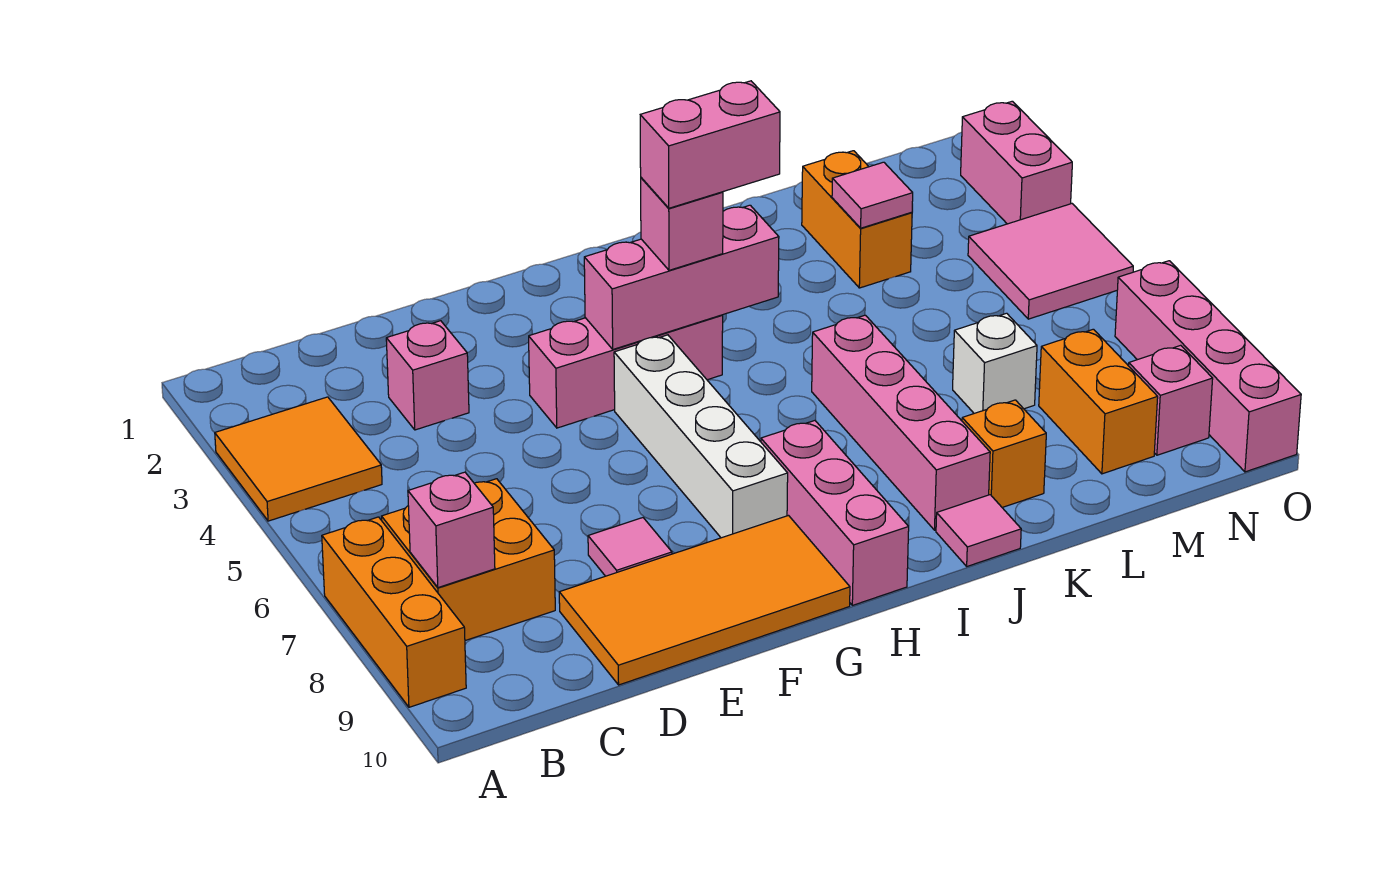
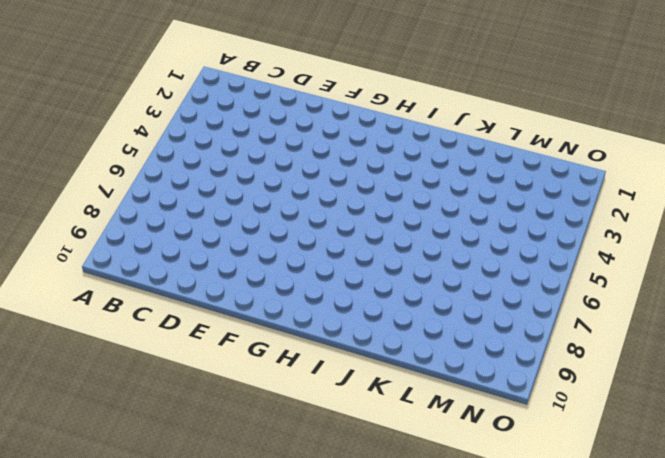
none -> orange tile A3:B4 level 1
none -> orange brick A7:A9 level 1
none -> orange brick B7:C8 level 1

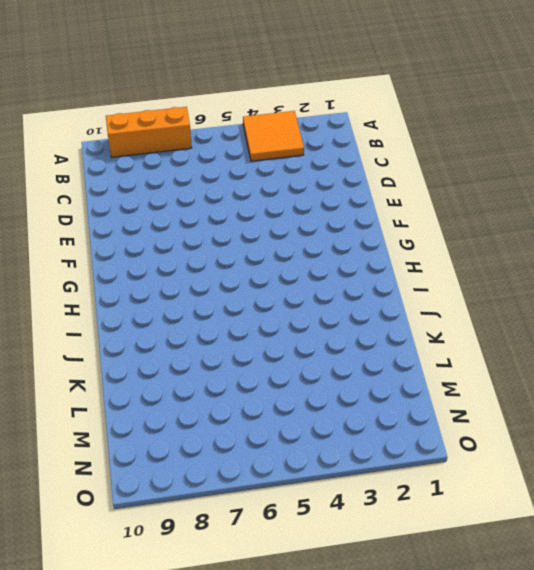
none -> orange brick B7:C8 level 1
none -> pink brick D3 level 1
none -> orange tile D9:G10 level 1

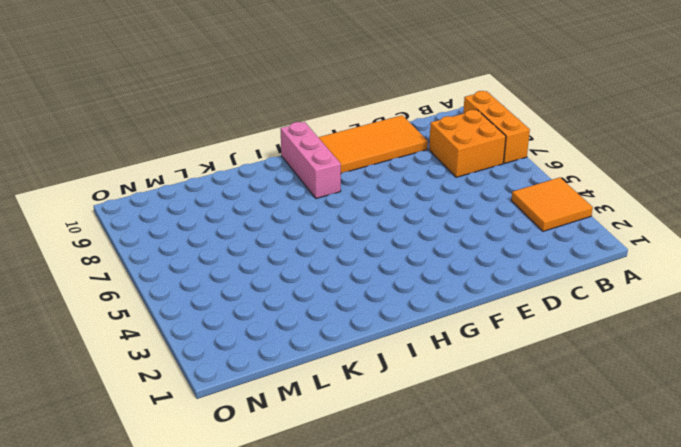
none -> pink brick D3 level 1
none -> pink tile E8 level 1
none -> pink brick F4:H4 level 1

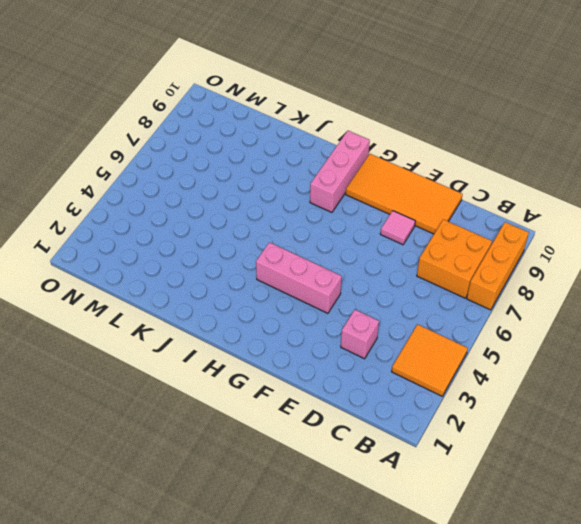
none -> white brick G5:G8 level 1
none -> pink brick J6:J9 level 1
none -> pink tile J10 level 1

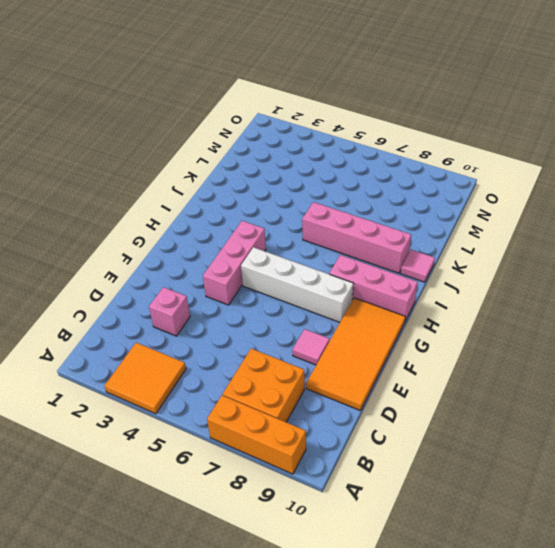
none -> orange brick K9 level 1
none -> orange brick L2:L3 level 1
none -> white brick L7 level 1

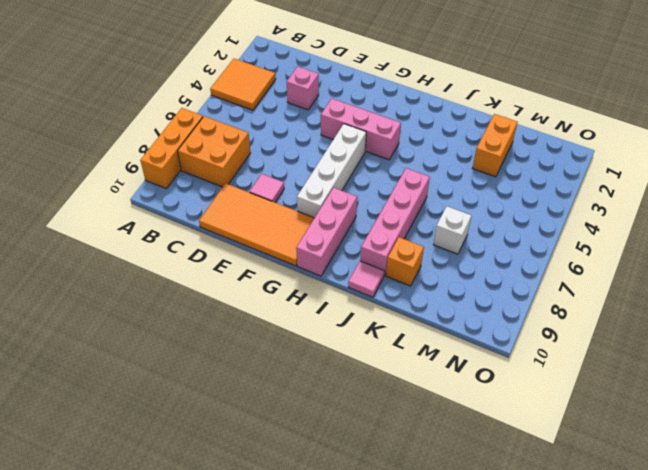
none -> orange brick M8:M9 level 1
none -> pink tile N4:O5 level 1
none -> pink brick N9 level 1

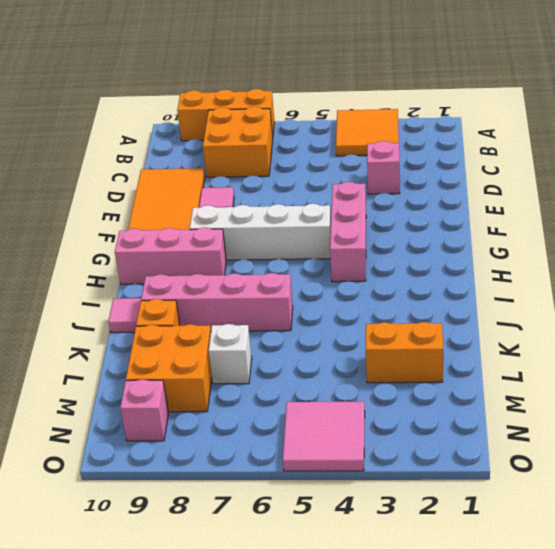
orange brick L8:M9 level 1 -> orange brick M8:M9 level 1
none -> pink brick O2:O3 level 1
none -> pink brick O7:O10 level 1
none -> pink brick B8 level 2

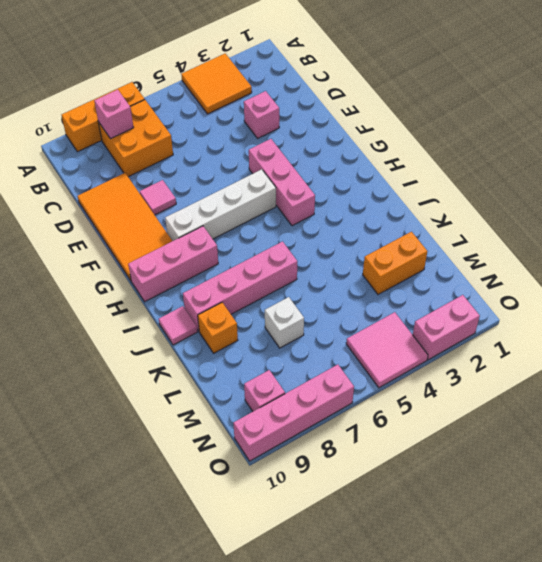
none -> orange brick M8:M9 level 1
none -> pink brick G4:I4 level 2
none -> pink tile L3 level 2

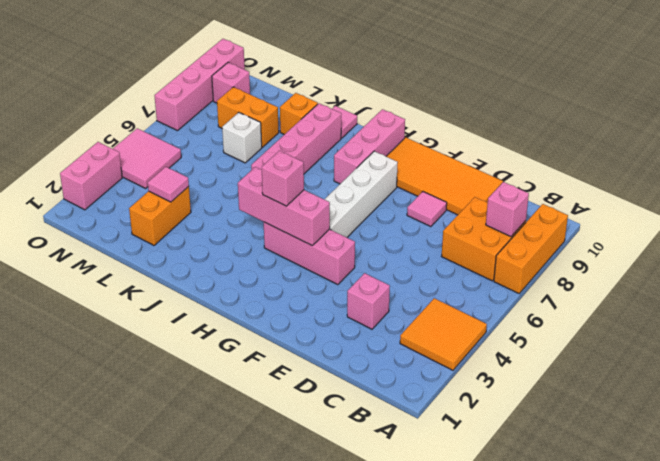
orange brick L8:M8 level 1 -> orange brick M8:M9 level 1
none -> pink brick H4:I4 level 4

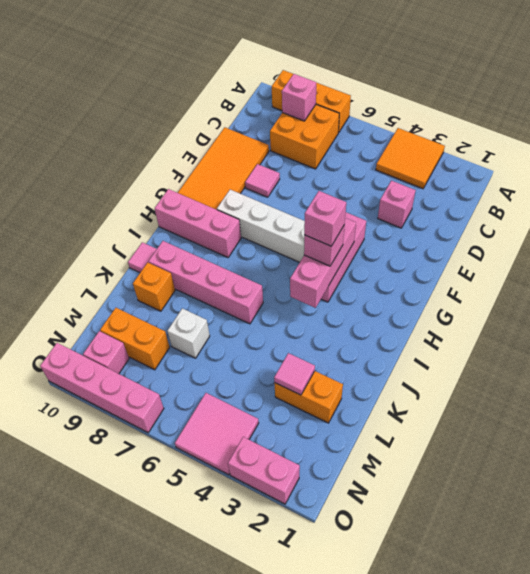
pink brick H4 level 4 -> pink brick H4:I4 level 4

